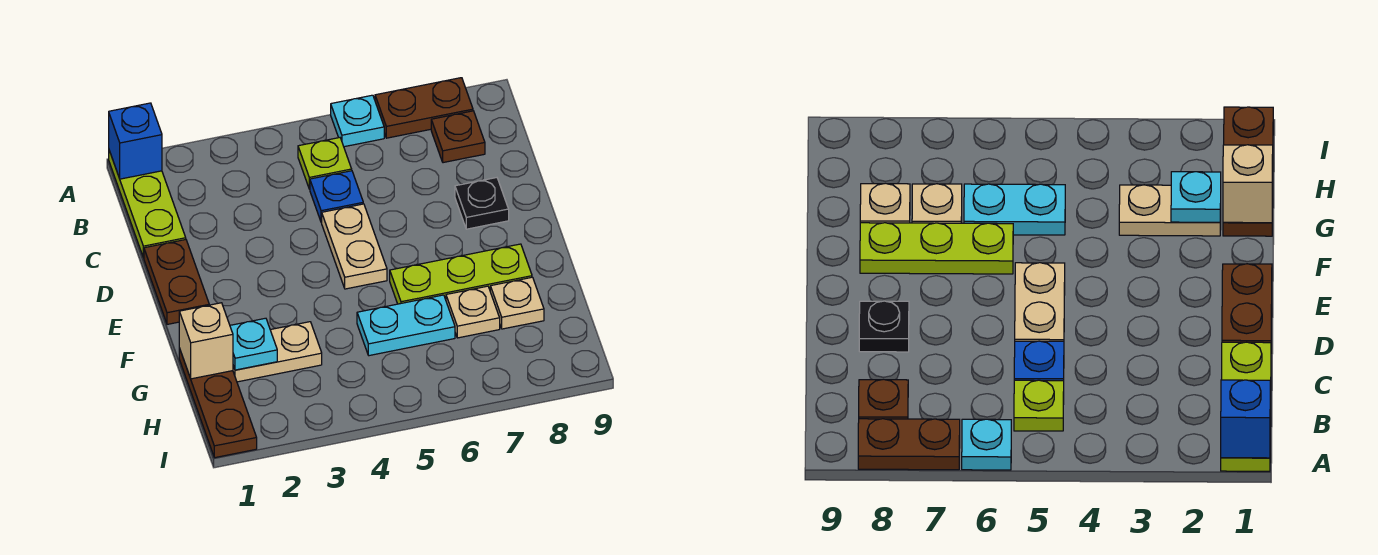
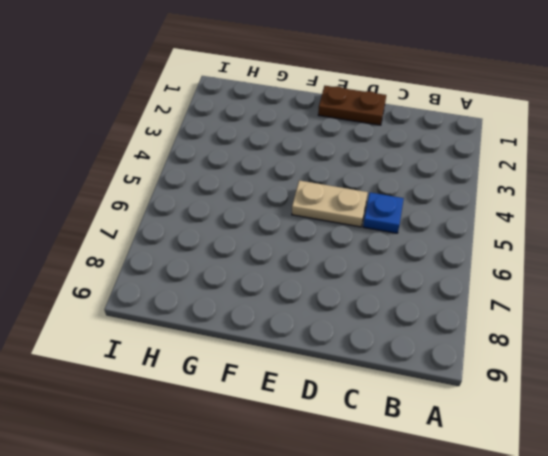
none -> lime plate A1:C1 level 1
none -> cyan plate A6 level 1
none -> brown plate A7:A8 level 1

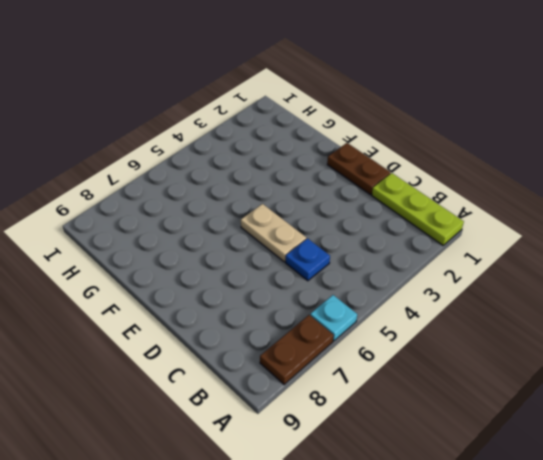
none -> lime plate B5 level 1
none -> brown plate B8 level 1
none -> black plate D8 level 1

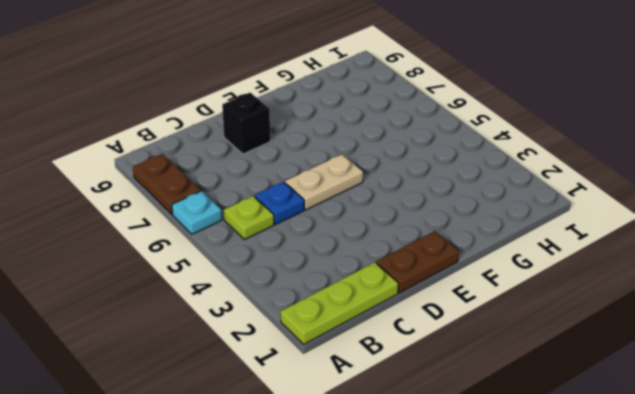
black brick D8 level 1 -> black plate D8 level 1
none -> brown plate B8 level 1
none -> lime plate F6:F8 level 1
none -> brown plate G1:I1 level 1

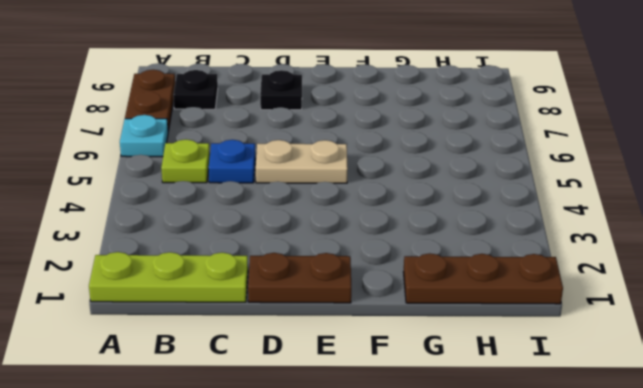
black plate B8 level 1 -> brown plate B8 level 1
none -> lime plate F6:F8 level 1
none -> tan plate G2:G3 level 1
none -> cyan plate G5:G6 level 1

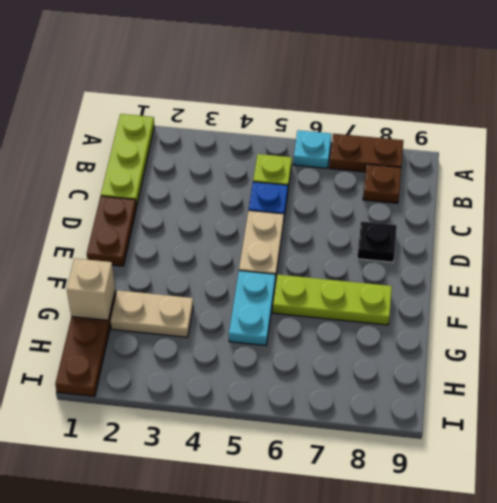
cyan plate F5:G5 level 1 -> cyan plate G5:G6 level 1
none -> tan plate G7 level 1
none -> tan plate G8 level 1
none -> blue brick A1 level 2

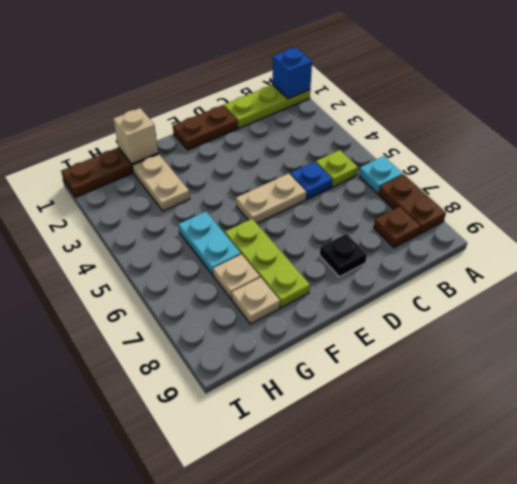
none -> cyan plate G2 level 2

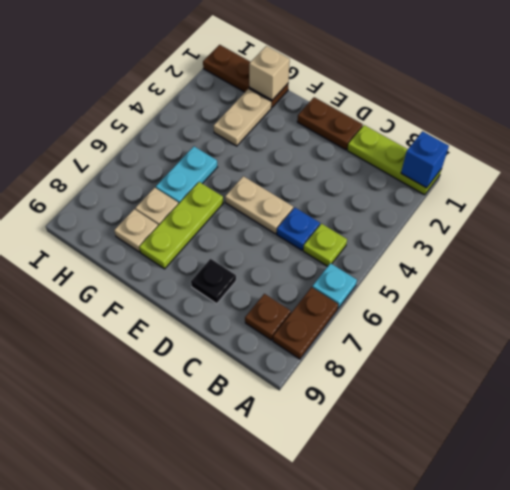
none -> cyan plate G2 level 2

